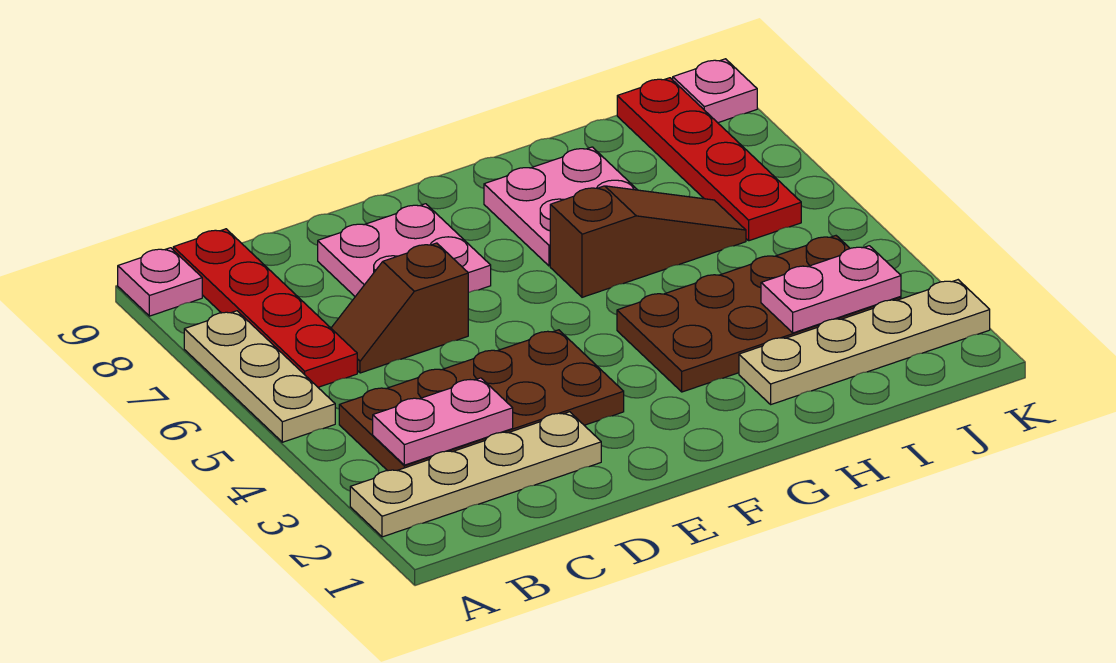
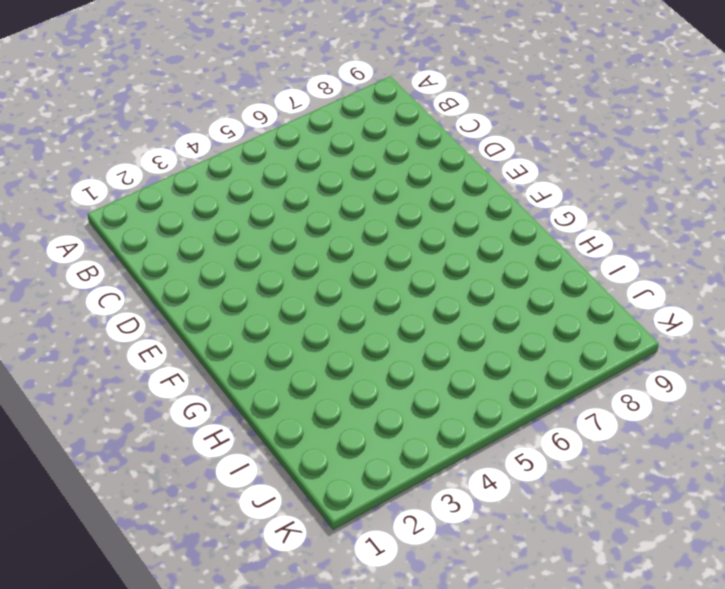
none -> tan plate A2:D2 level 1
none -> tan plate A5:A7 level 1
none -> pink plate A9 level 1

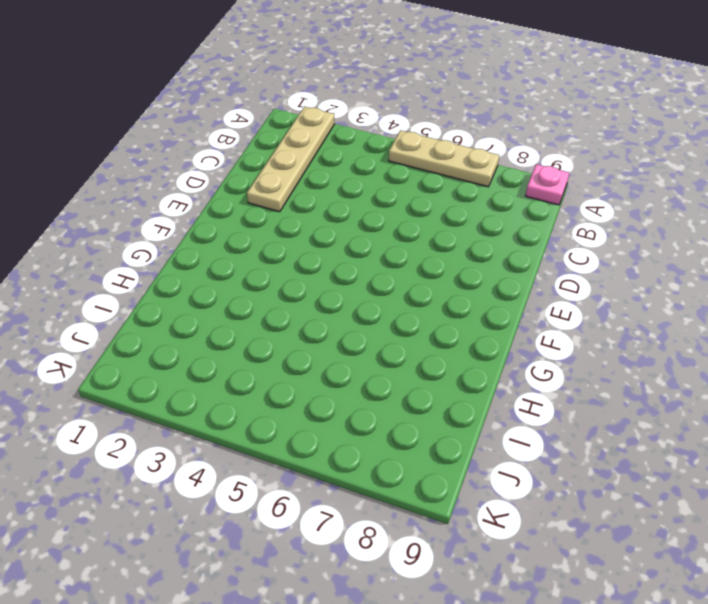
none -> brown plate B3:E4 level 1
none -> red plate B6:B9 level 1
none -> brown slope C6:D6 level 1 top D

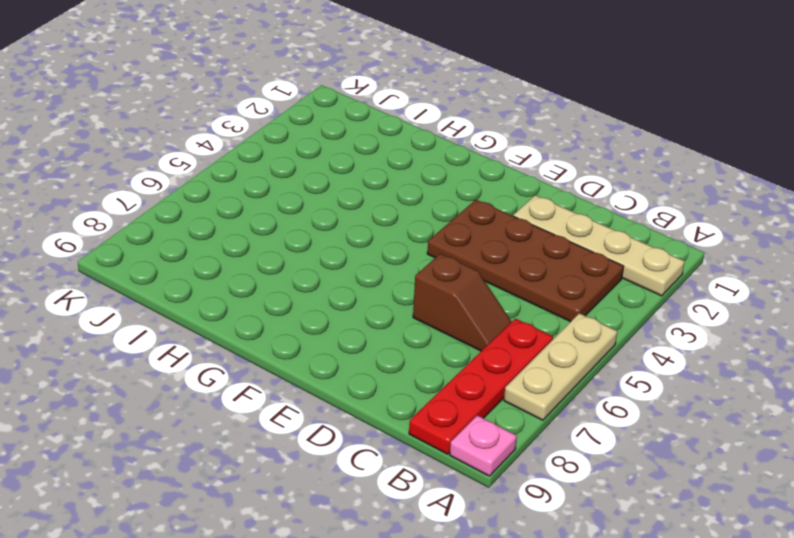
none -> pink plate D7:E8 level 1
none -> brown plate G3:J4 level 1
none -> brown slope G6:I6 level 1 top G

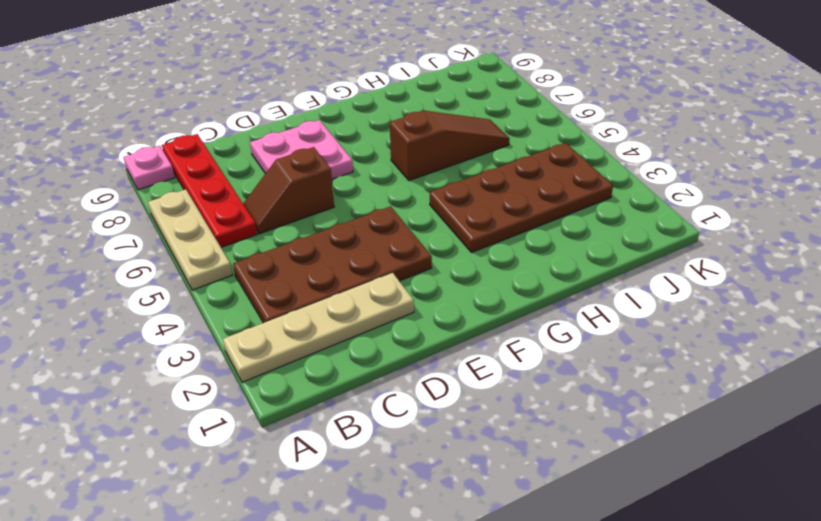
none -> pink plate G7:H8 level 1
none -> tan plate H2:K2 level 1
none -> red plate J6:J9 level 1

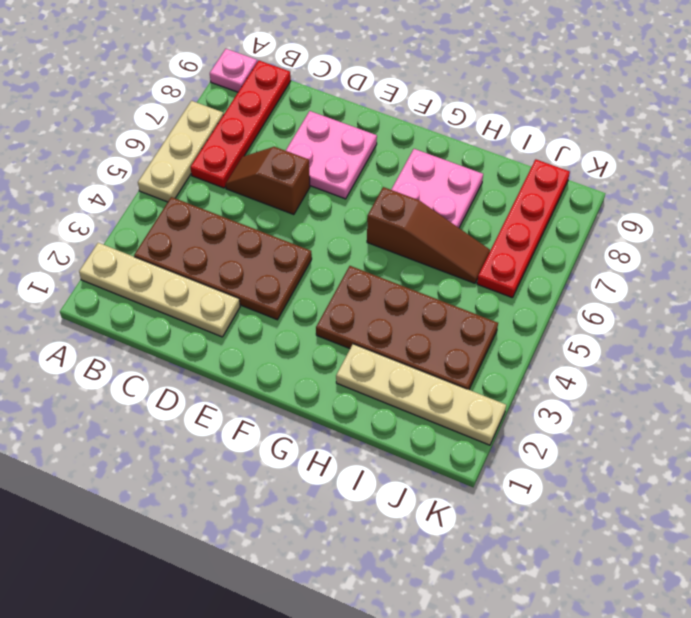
none -> pink plate K9 level 1
none -> pink plate B3:C3 level 2
none -> pink plate I3:J3 level 2

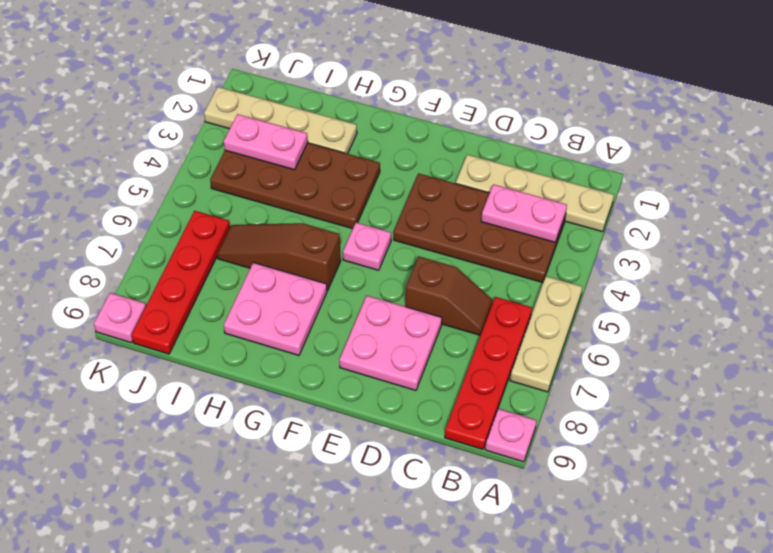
pink plate F5 level 1 -> none

